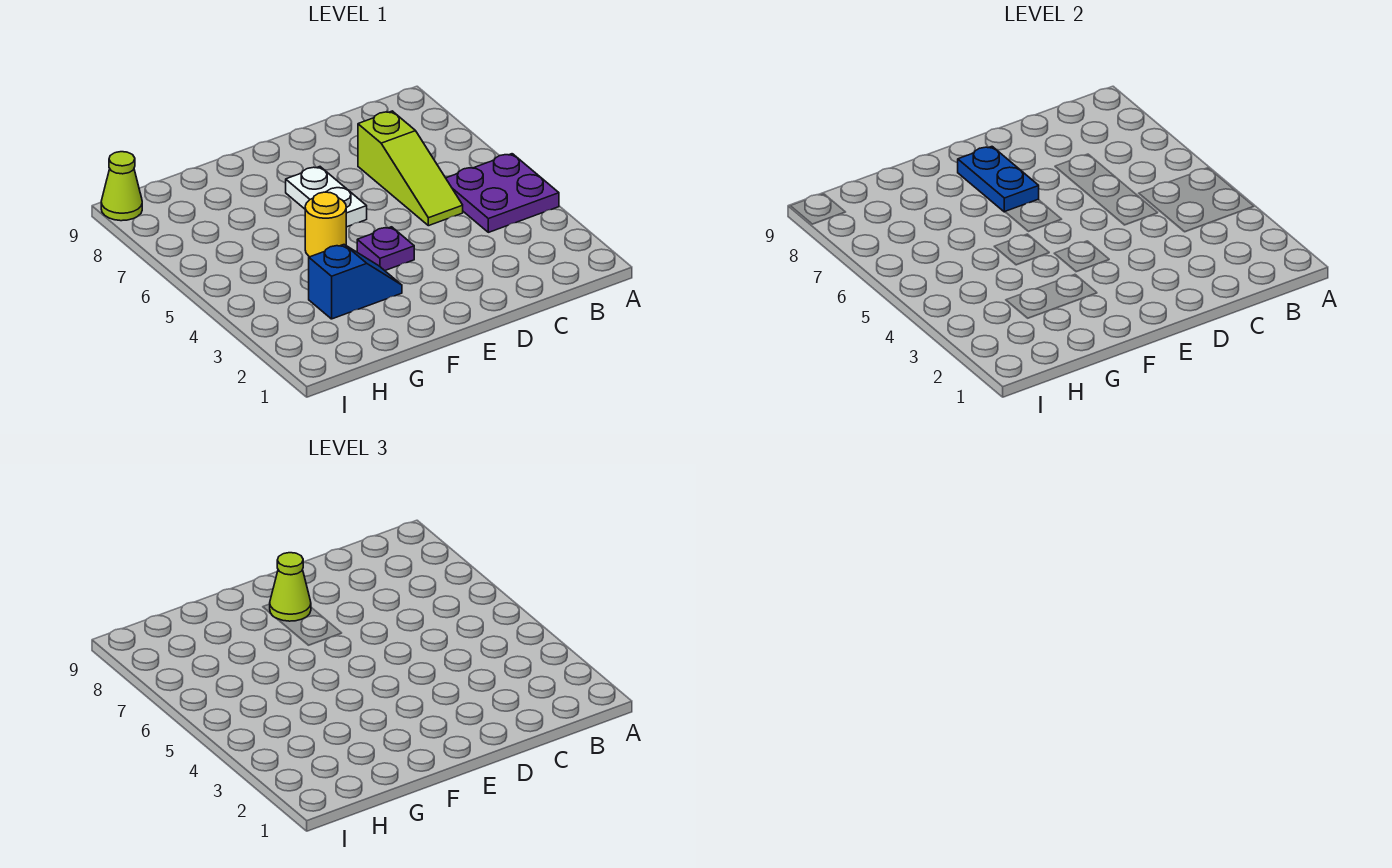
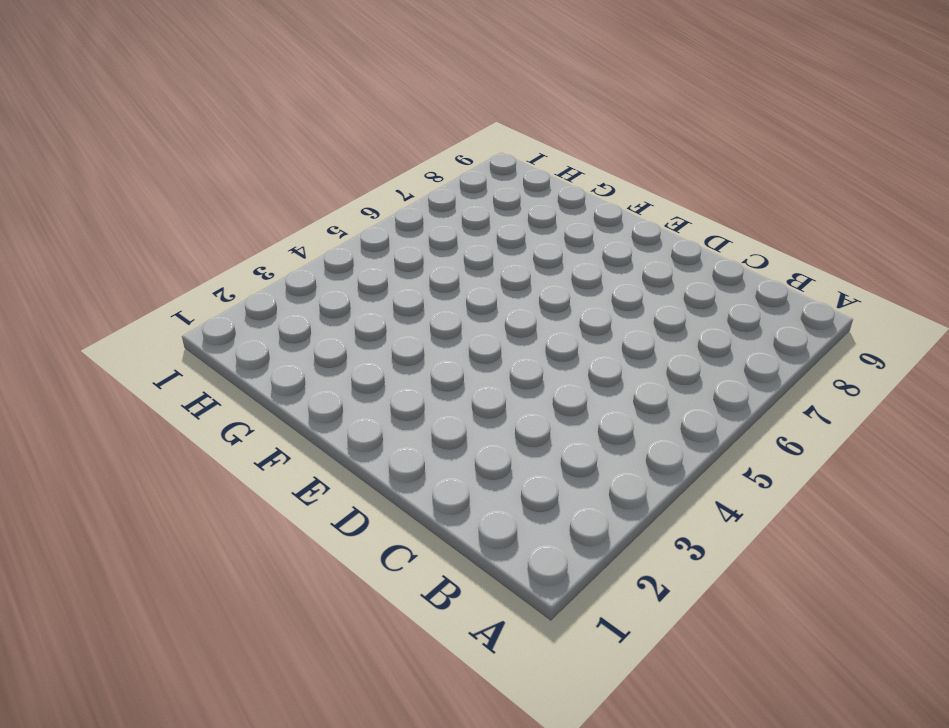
none -> purple plate A4:B5 level 1
none -> lime slope C5:C7 level 1 top 7

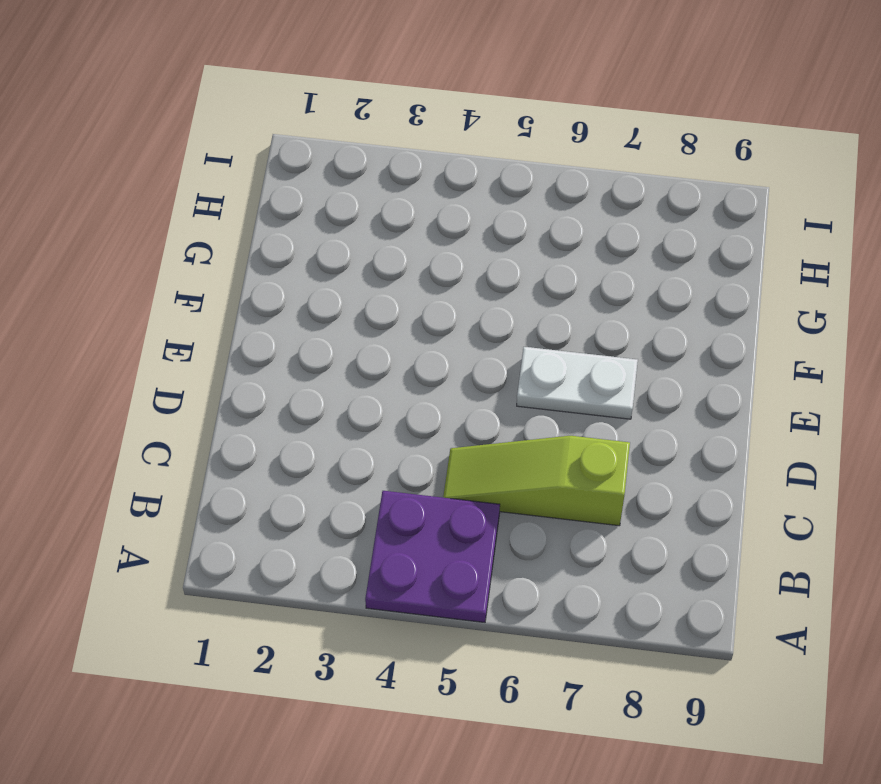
none -> purple plate E4 level 1
none -> blue slope F3:G3 level 1 top G

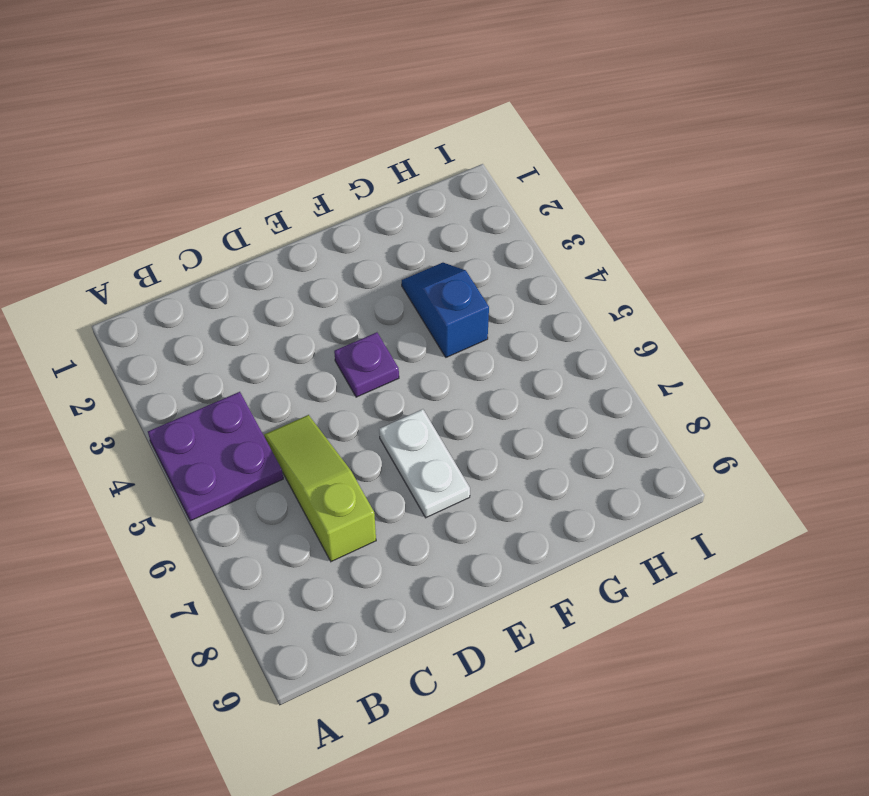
blue slope G3:G4 level 1 top 4 -> blue slope F3:G3 level 1 top G
none -> yellow round brick F5 level 1
none -> lime cone I9 level 1

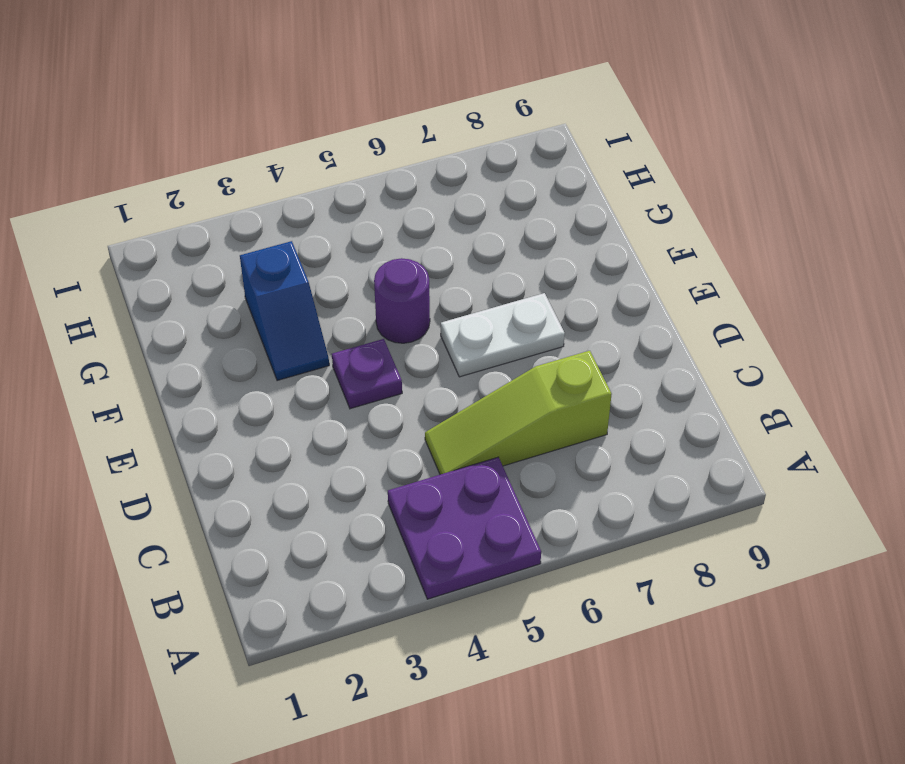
purple round brick F5 level 1 -> yellow round brick F5 level 1
none -> lime cone I9 level 1
none -> blue plate E7:E8 level 2

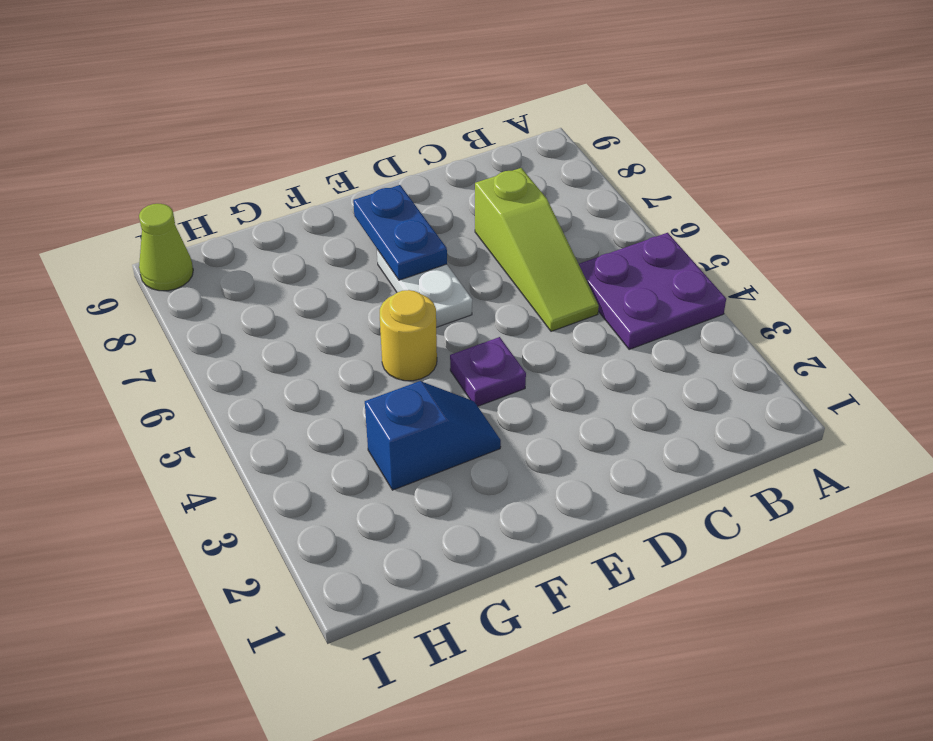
none -> lime cone E8 level 3

